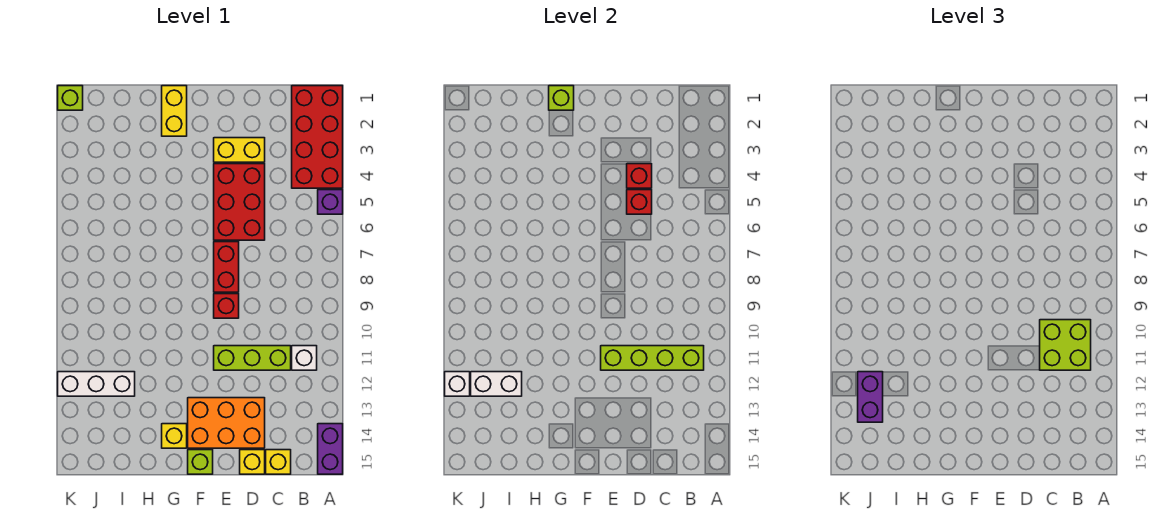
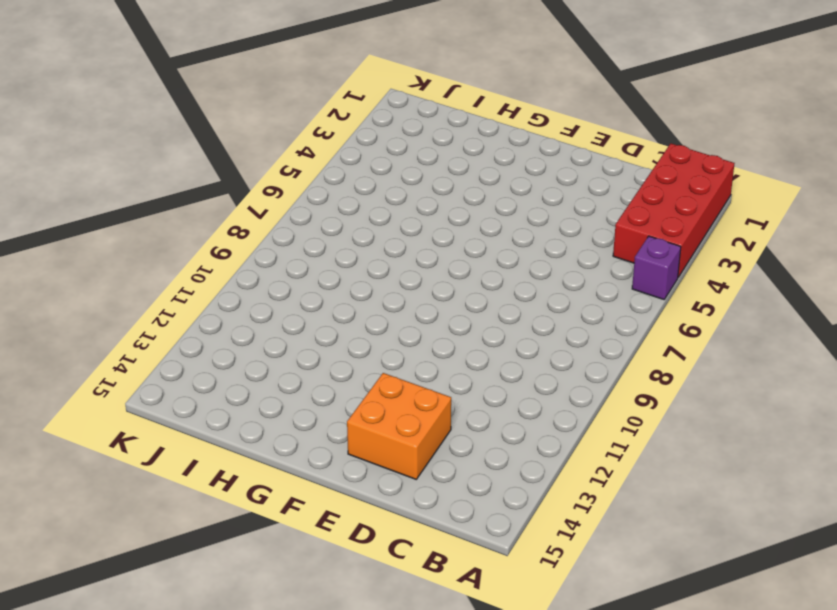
orange brick D13:E14 level 1 -> orange brick D13:F14 level 1
none -> purple brick A14:A15 level 1
none -> white brick B11 level 1
none -> lime brick C11:E11 level 1

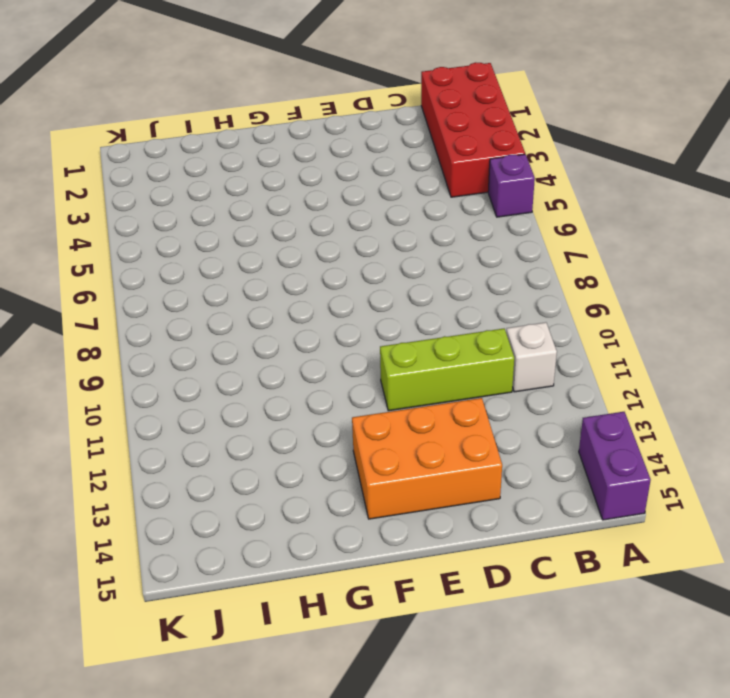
none -> yellow brick C15 level 1
none -> yellow brick D3:E3 level 1
none -> red brick D4:E6 level 1

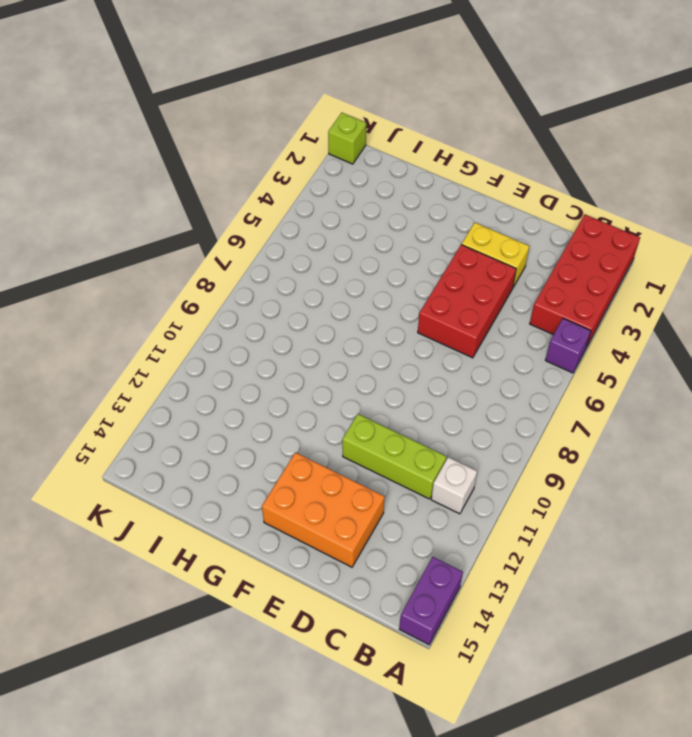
none -> yellow brick C15 level 1
none -> yellow brick D15 level 1
none -> red brick E7:E8 level 1

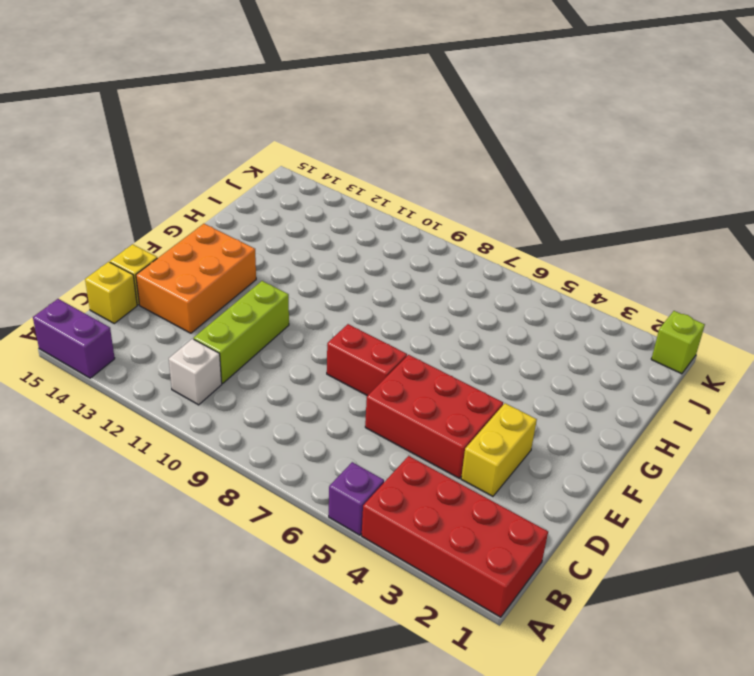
none -> red brick E9 level 1
none -> lime brick F15 level 1
none -> yellow brick G1:G2 level 1

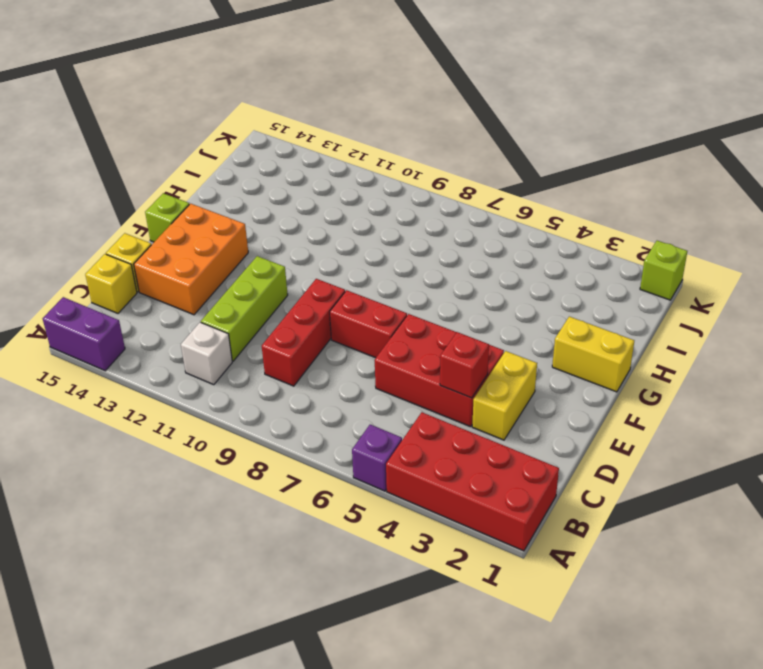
red brick C9:E9 level 1 -> red brick E9 level 1
none -> yellow brick G14 level 1
none -> white brick I12:K12 level 1
none -> lime brick B11:E11 level 2

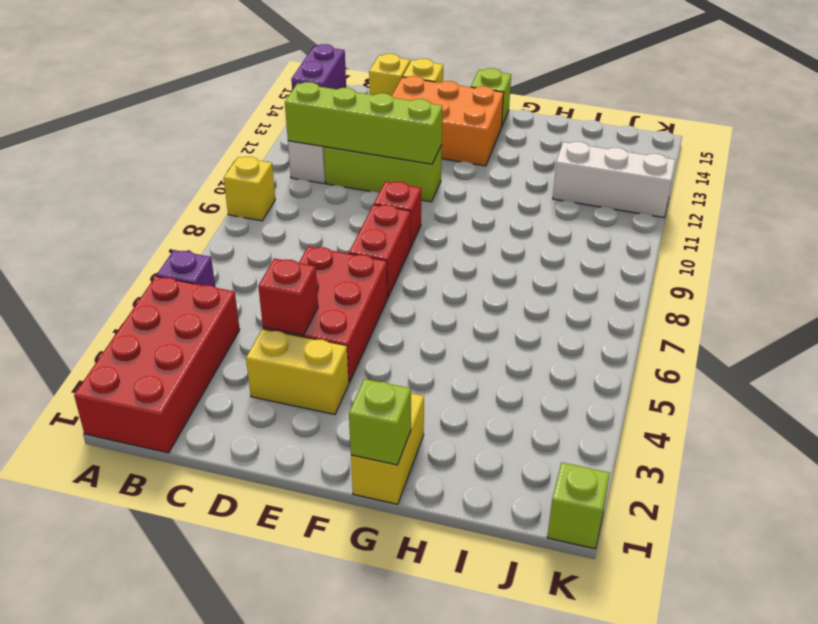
yellow brick A9 level 1 -> yellow brick G14 level 1
none -> red brick D5 level 2
none -> white brick I12:J12 level 2
none -> white brick K12 level 2

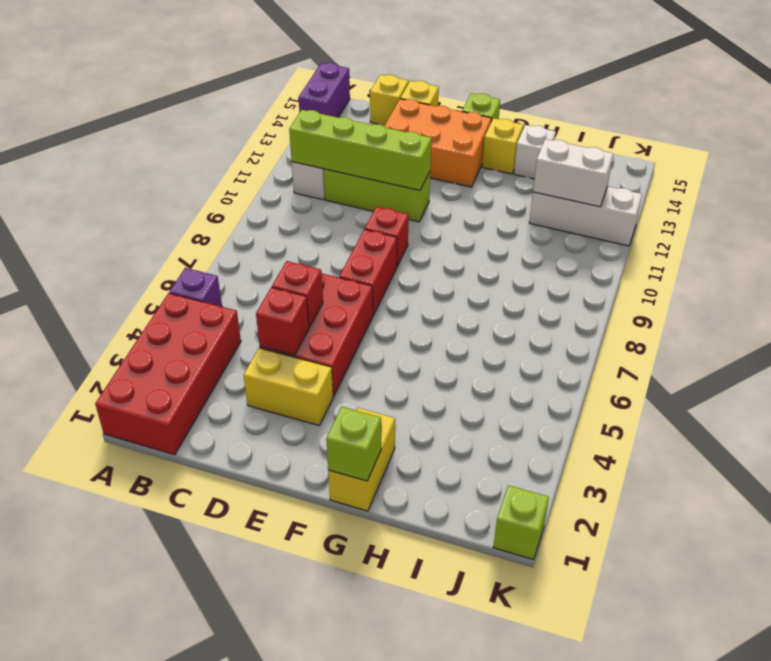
white brick H14 level 1 -> white brick K12 level 2
none -> lime brick B10:C11 level 3
none -> purple brick J12:J13 level 3

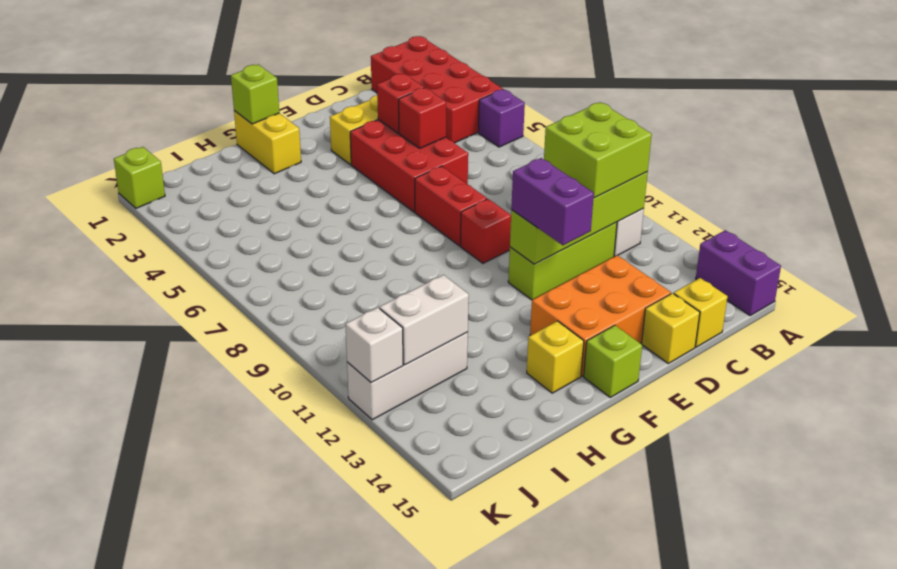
purple brick E11:E12 level 3 -> purple brick J12:J13 level 3

